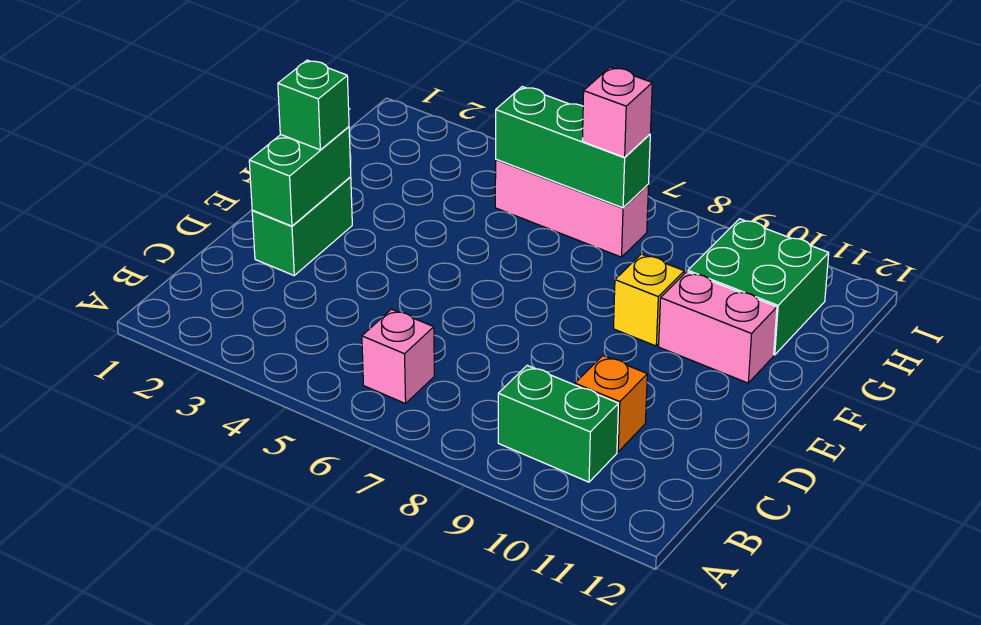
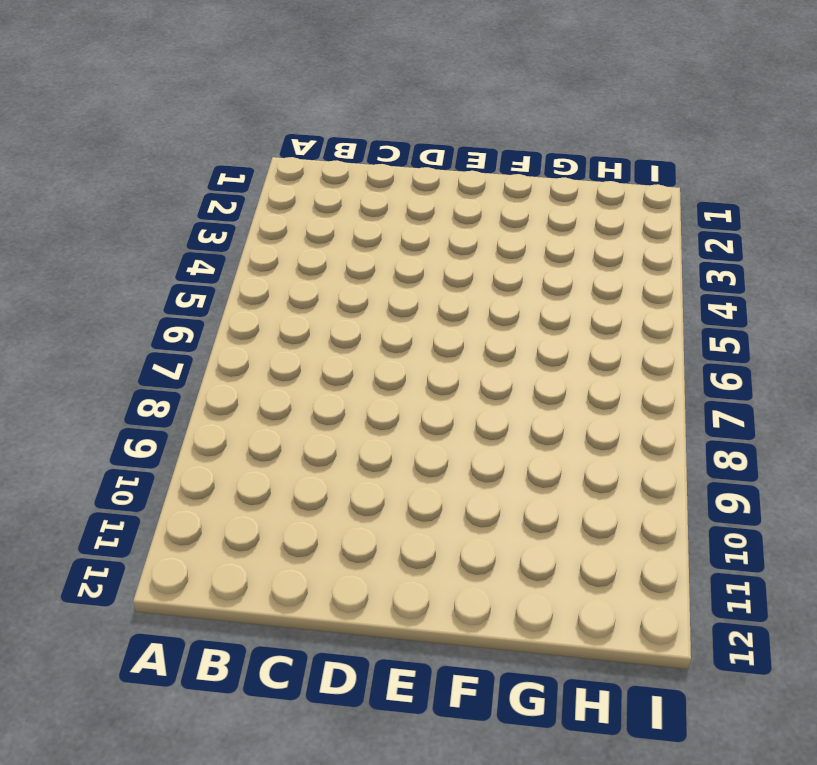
none -> pink brick B6 level 1
none -> green brick B9:B10 level 1
none -> orange brick C10 level 1

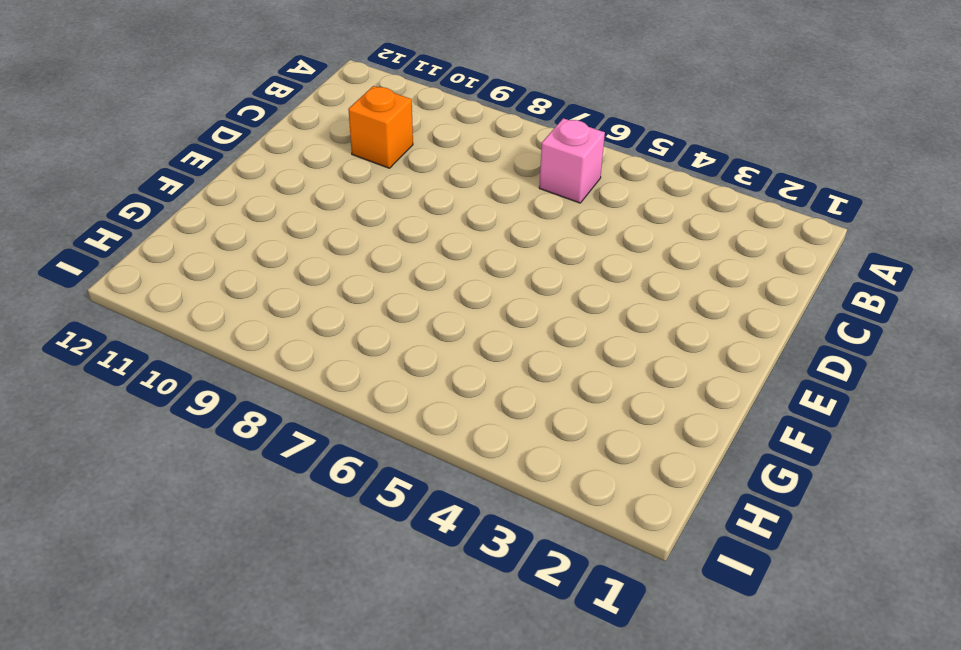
none -> green brick B9:B10 level 1
none -> green brick D2:E2 level 1
none -> yellow brick F9 level 1

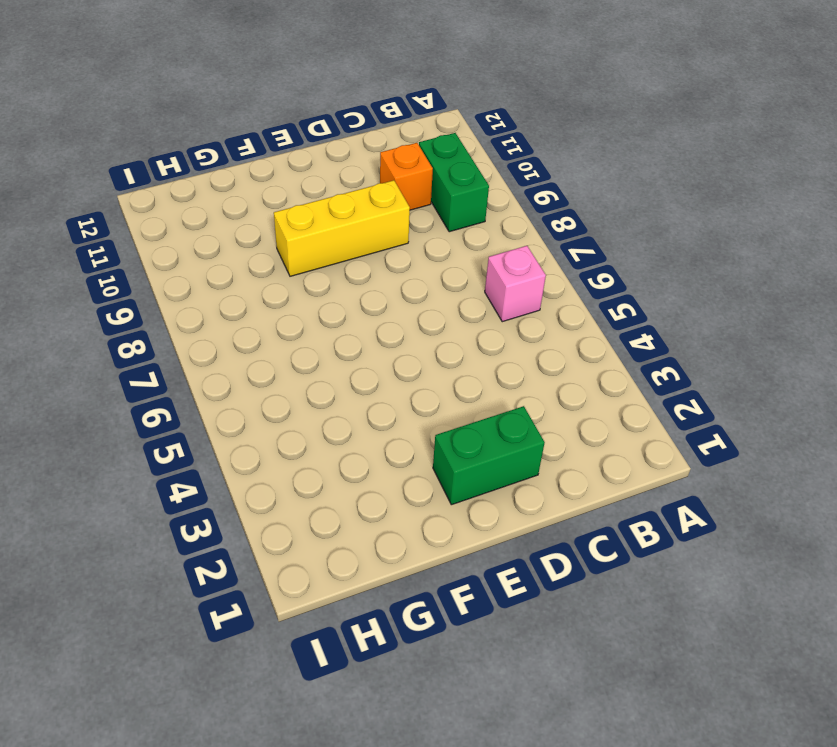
yellow brick D9:F9 level 1 -> yellow brick F9 level 1
none -> pink brick F10:F11 level 1
none -> green brick G10:H11 level 1
none -> pink brick H5:H7 level 1

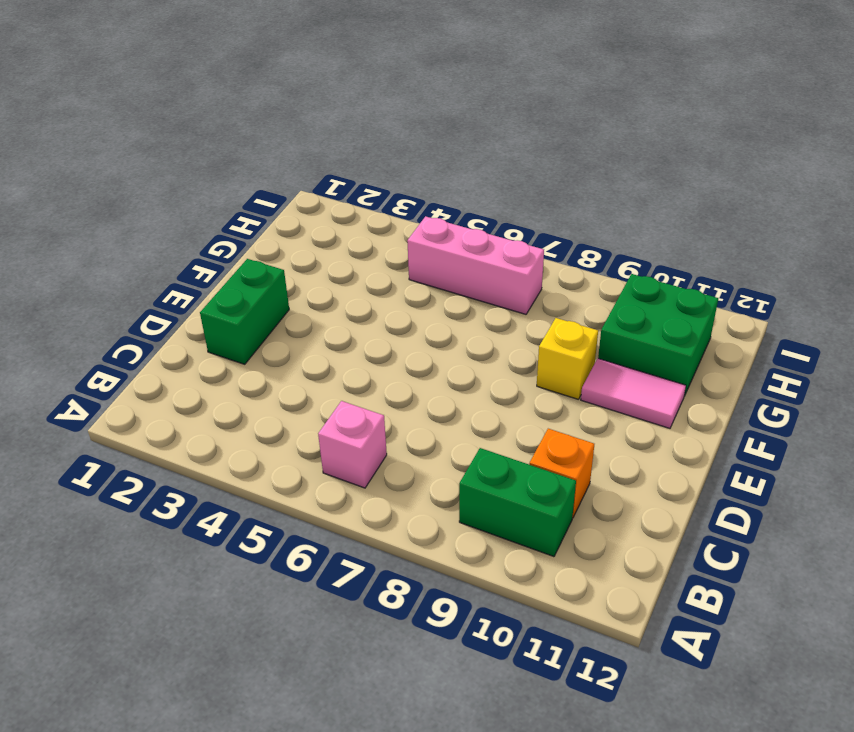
pink tile F10:F11 level 1 -> pink brick F10:F11 level 1
none -> green brick D2:E2 level 2
none -> green brick H5:H7 level 2
none -> green brick E2 level 3

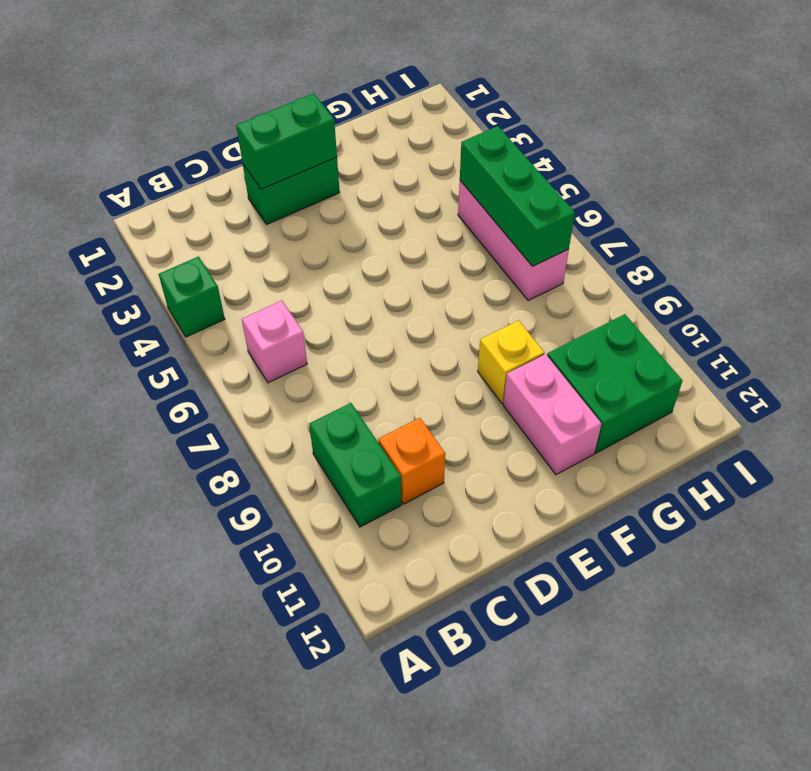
green brick A4 level 1 -> green brick E2 level 3
none -> pink brick H7 level 3

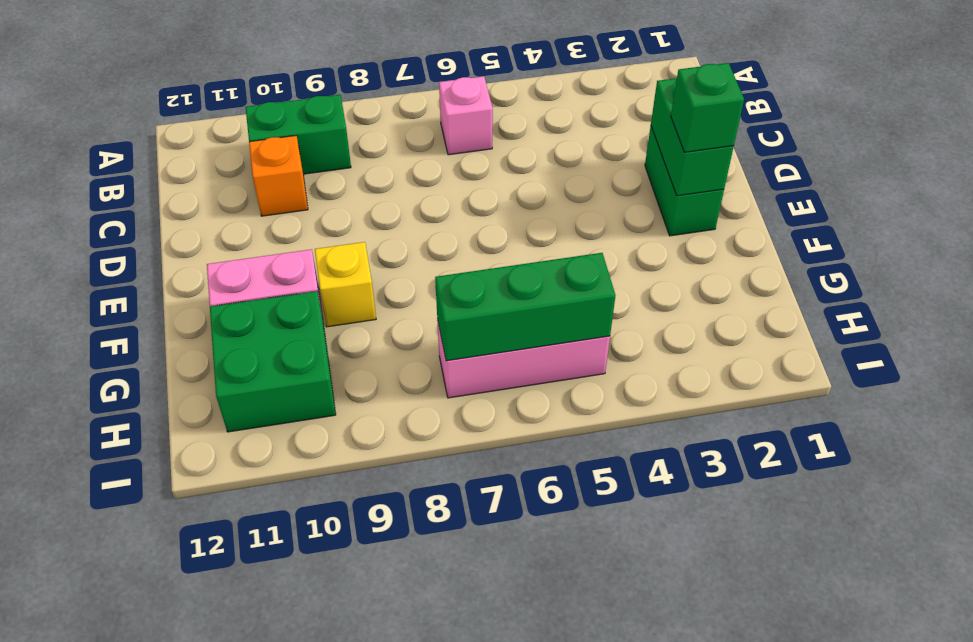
none -> pink brick H7 level 3

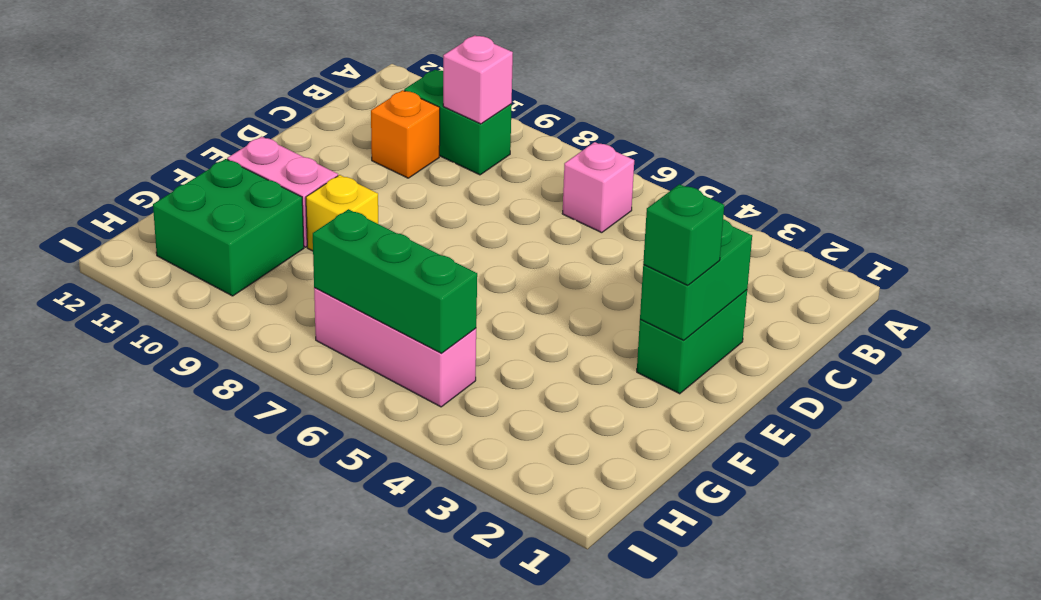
pink brick B9 level 2 -> pink brick H7 level 3

